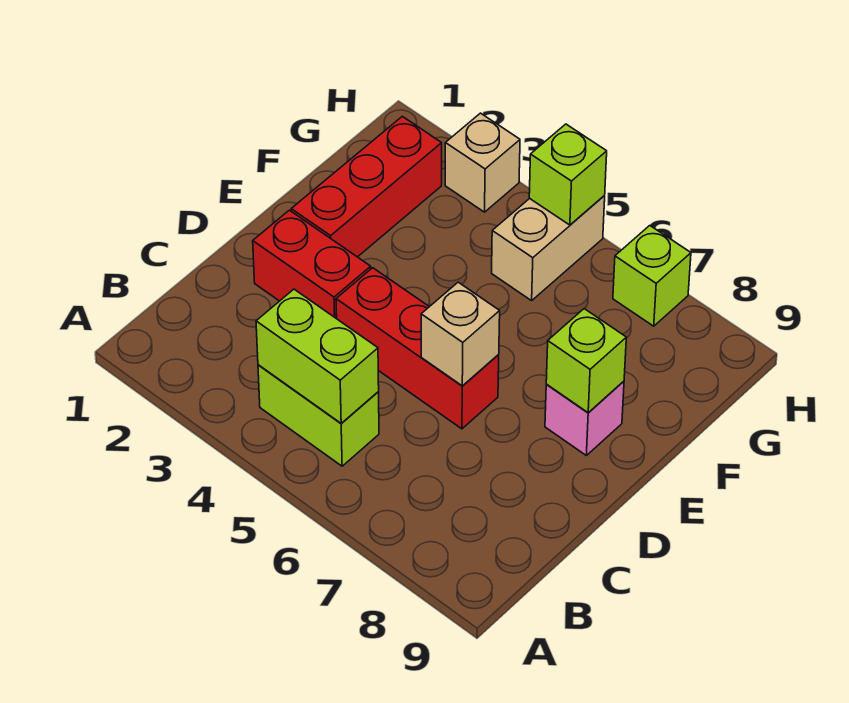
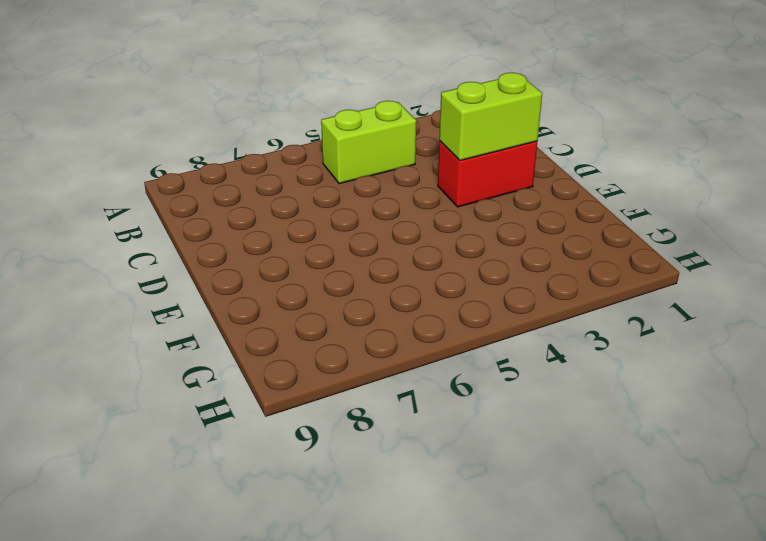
lime brick D2:D3 level 2 -> lime brick B4:B5 level 2
none -> red brick D4:D6 level 1
none -> red brick E2:G2 level 1
none -> pink brick E8 level 1

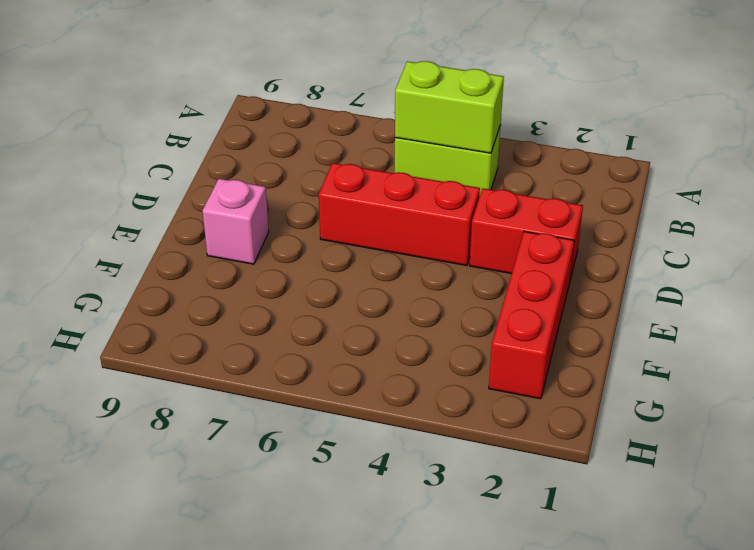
none -> tan brick G5:H5 level 1
none -> tan brick H3 level 1
none -> lime brick H7 level 1

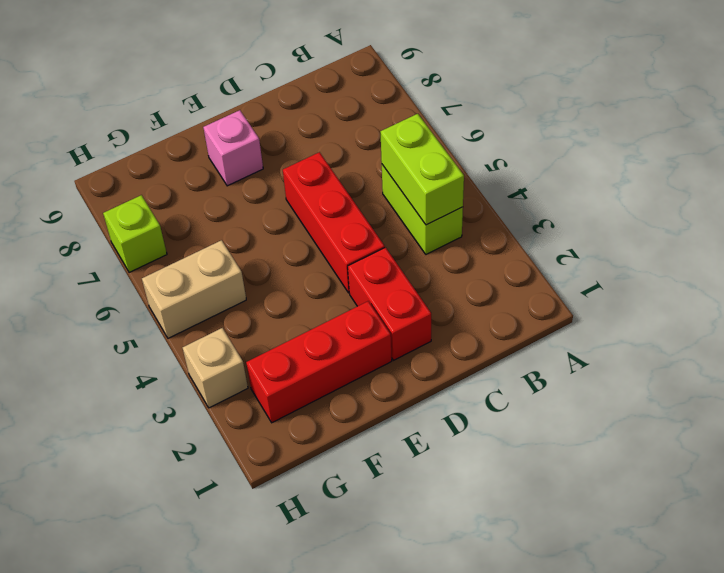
none -> tan brick D6 level 2
none -> lime brick E8 level 2
none -> lime brick H5 level 2

